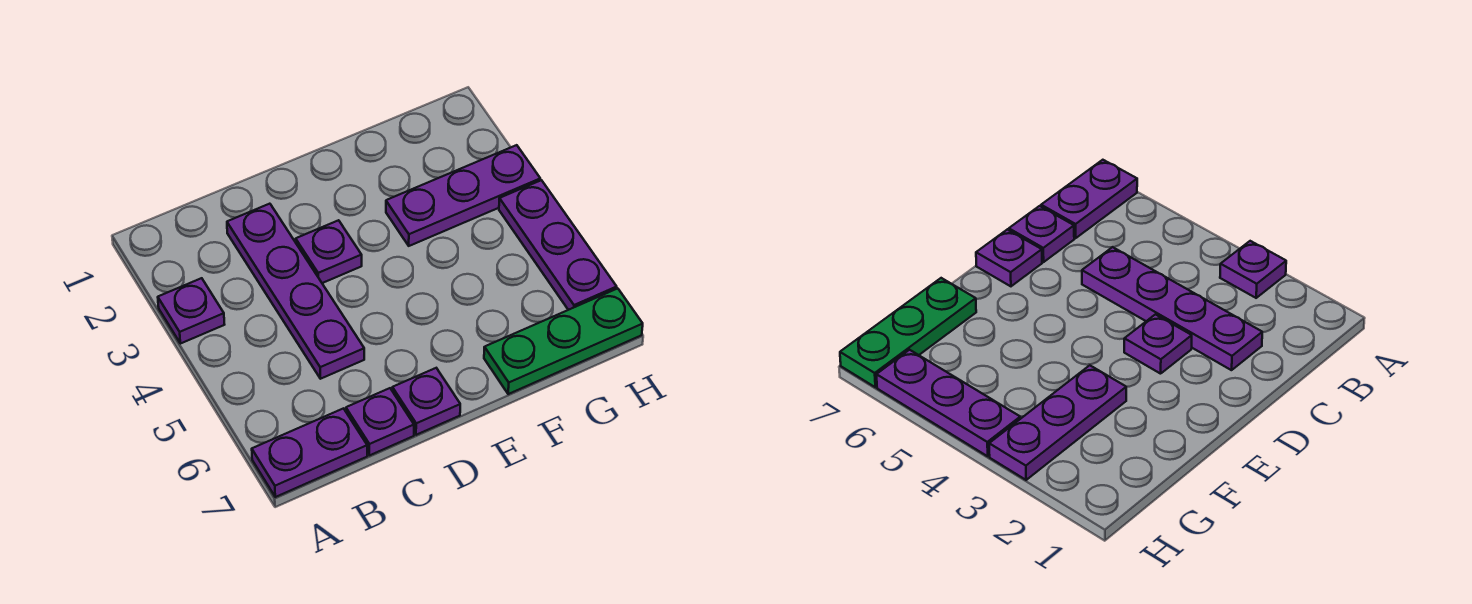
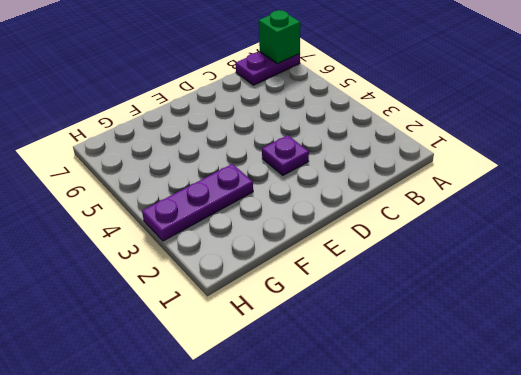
green brick A7 level 2 -> none
none -> purple plate A3 level 1
none -> purple plate C2:C5 level 1

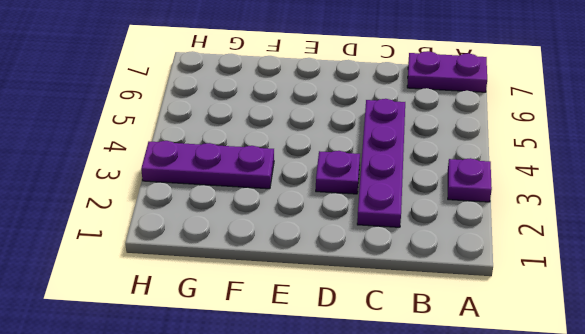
none -> purple plate C7 level 1
none -> purple plate D7 level 1

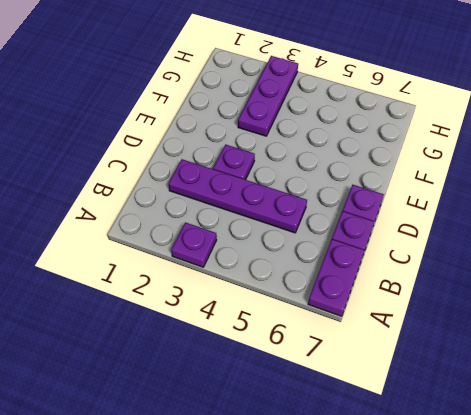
none -> green plate F7:H7 level 1
none -> purple plate H4:H6 level 1

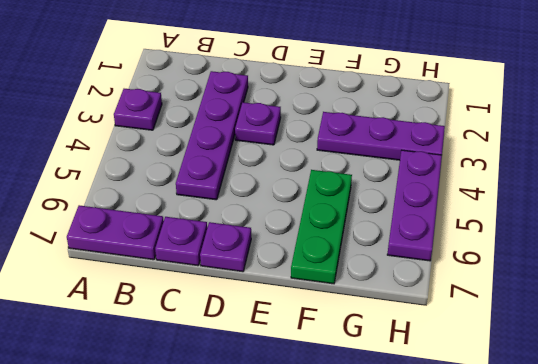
green plate F5:F7 level 1 -> green plate F7:H7 level 1

